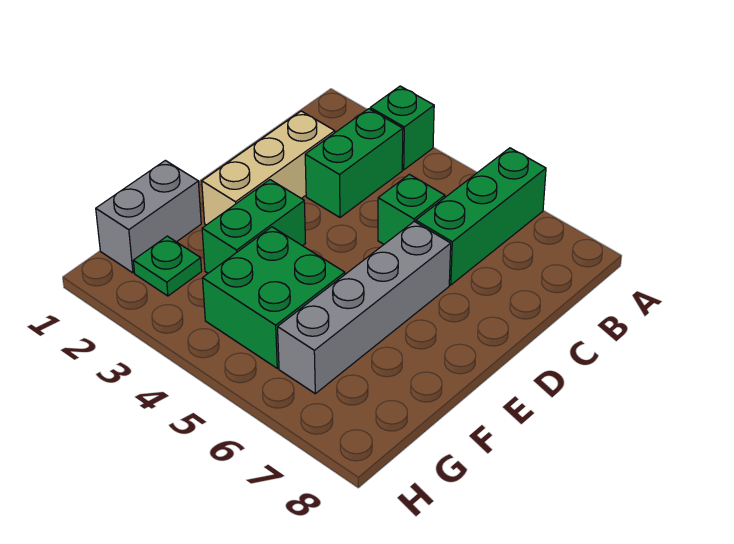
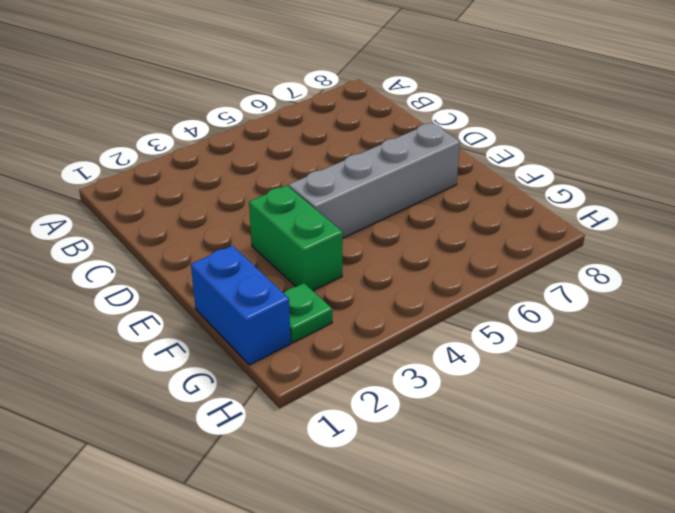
grey brick E4:E7 level 1 -> grey brick D6:G6 level 1
blue brick F1:G1 level 1 -> grey brick F1:G1 level 1
none -> green brick A3 level 1
none -> green brick A6:C6 level 1

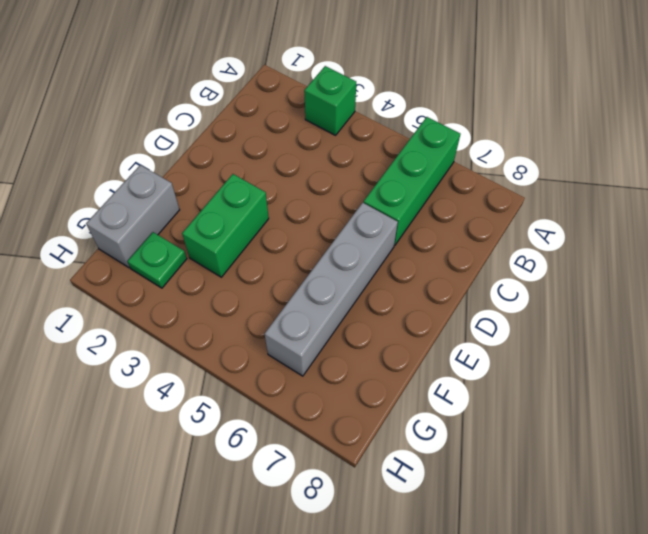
none -> green brick B3:C3 level 1
none -> tan brick C2:E2 level 1

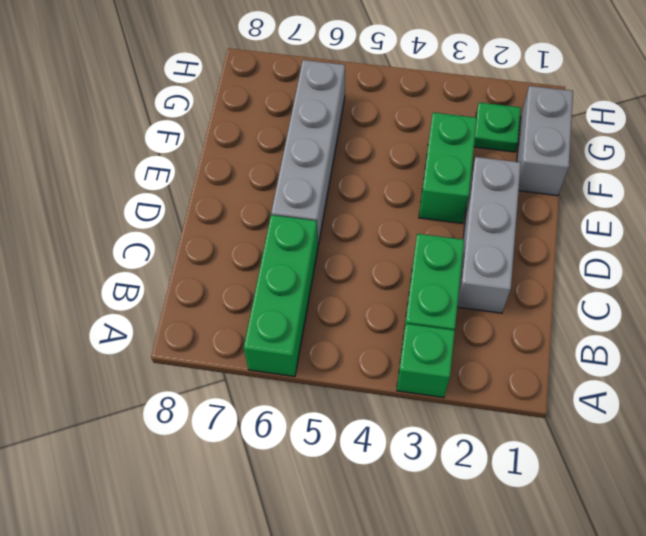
grey brick C2:E2 level 1 -> tan brick C2:E2 level 1
none -> green brick C5 level 1
none -> green brick F4:G5 level 1

